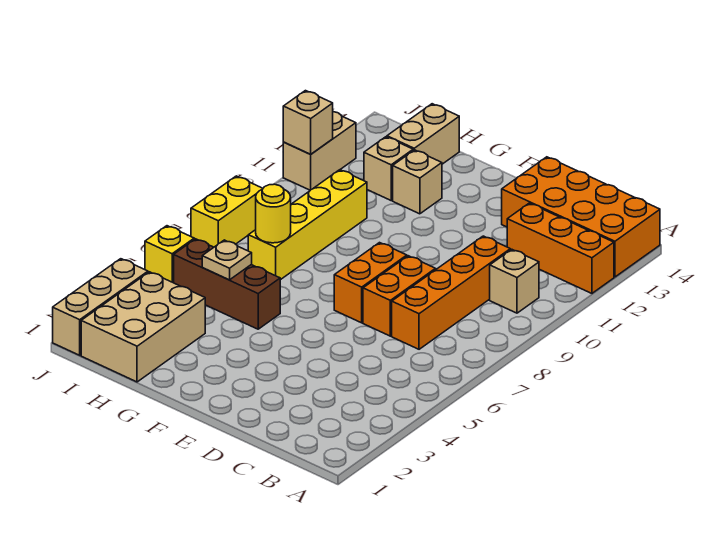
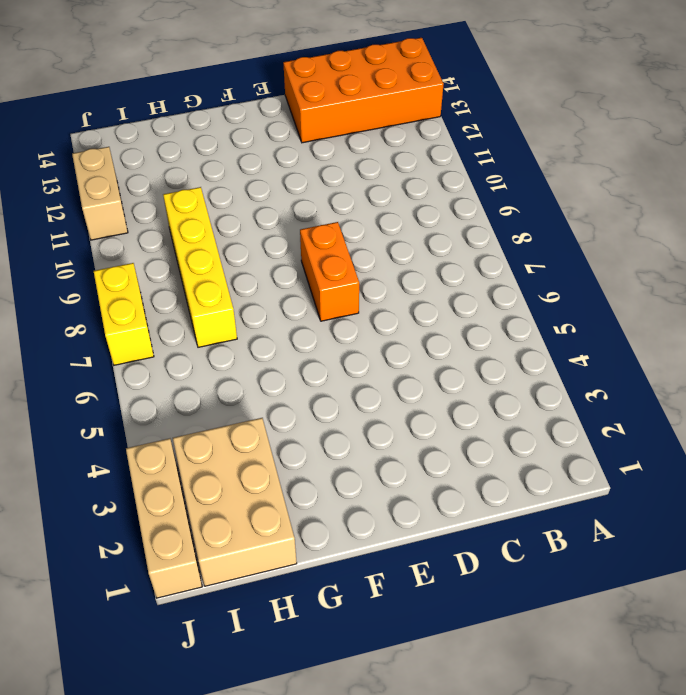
none -> orange brick A12:C12 level 1
none -> tan brick B10 level 1
none -> orange brick C7:C10 level 1

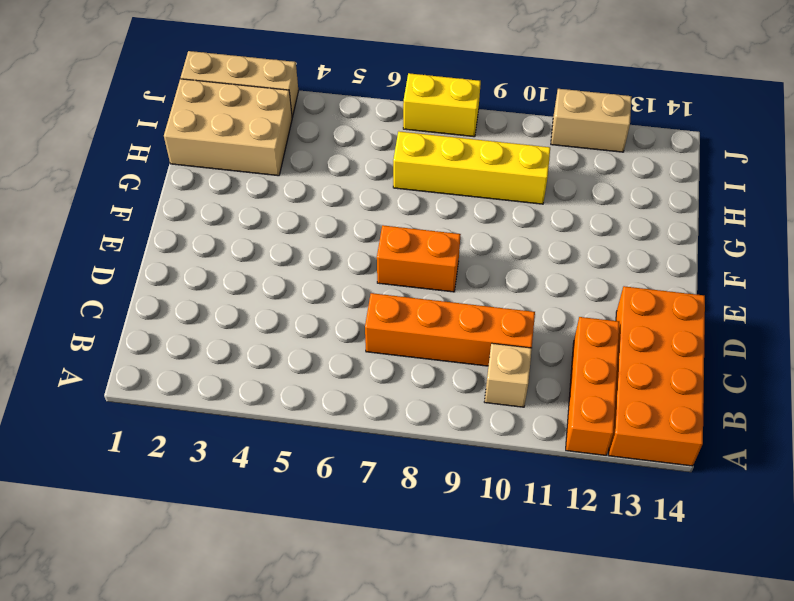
none -> orange brick D7:D8 level 1
none -> brown brick G5:I5 level 1
none -> tan brick G12 level 1

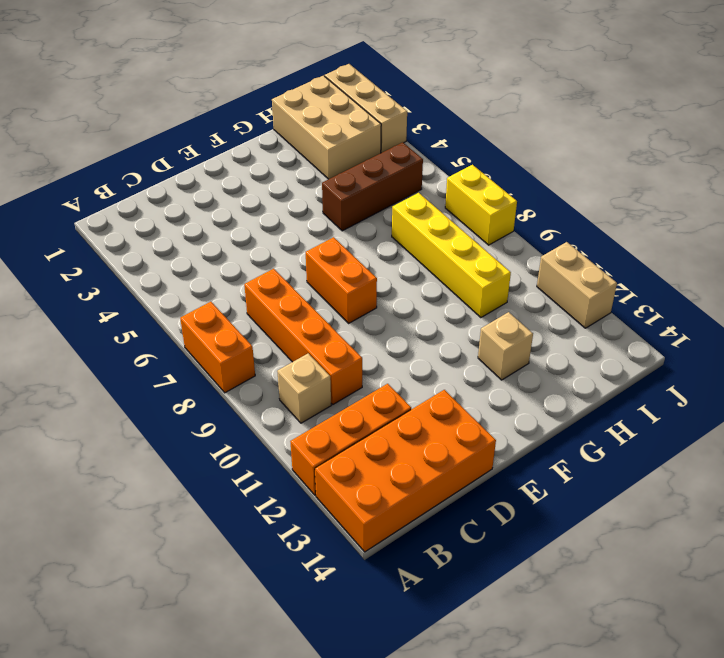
orange brick A7:A8 level 1 -> orange brick D7:D8 level 1
none -> tan brick H12 level 1
none -> tan brick H13:H14 level 1
none -> yellow brick J5 level 1

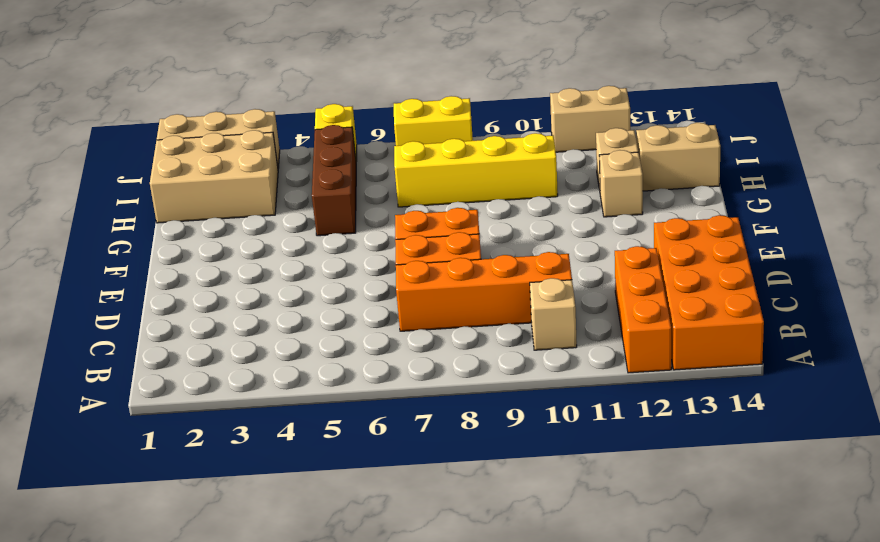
none -> tan plate H5 level 2
none -> yellow round brick H7 level 2
none -> tan brick J11 level 2

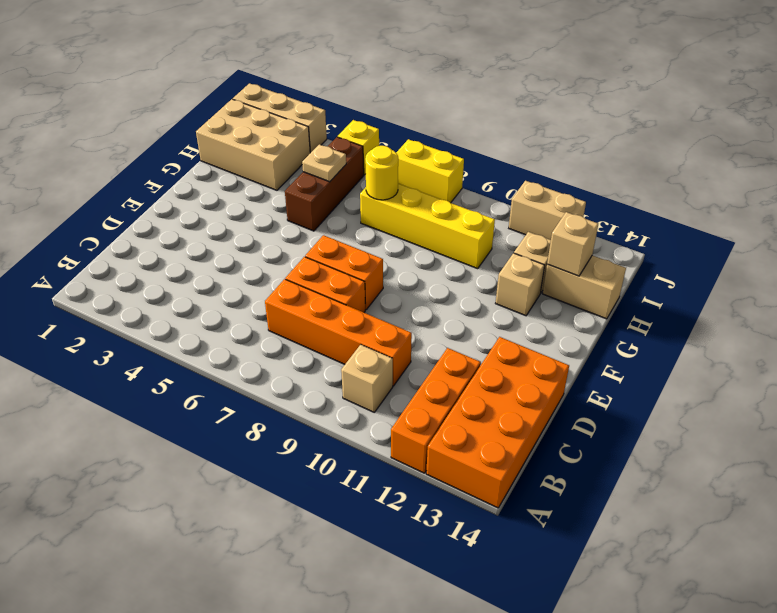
tan brick H13 level 2 -> tan brick J11 level 2

